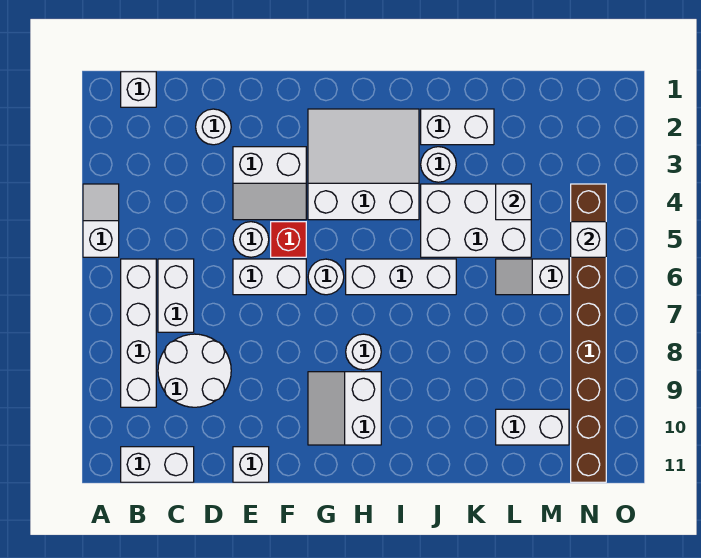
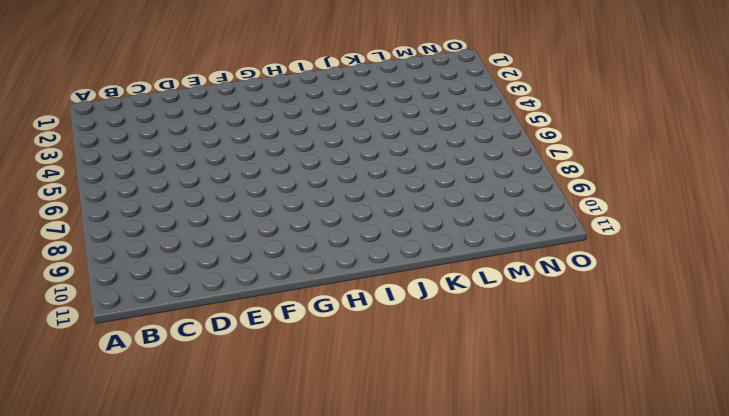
none -> white slope A4:A5 level 1 top 5
none -> white brick B1 level 1
none -> white brick B6:B9 level 1

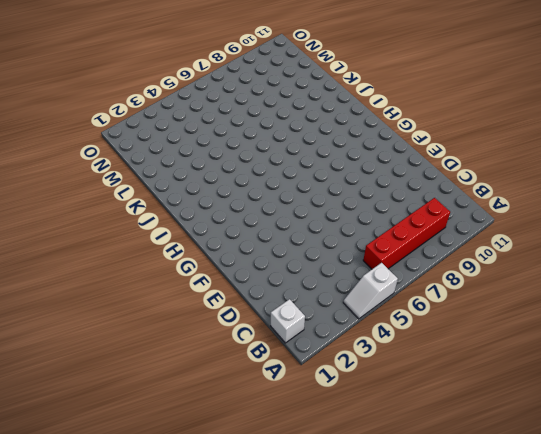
red brick B6:B9 level 1 -> white brick B6:B9 level 1
none -> white brick B11:C11 level 1
none -> white brick C6:C7 level 1
none -> white round brick C8:D9 level 1

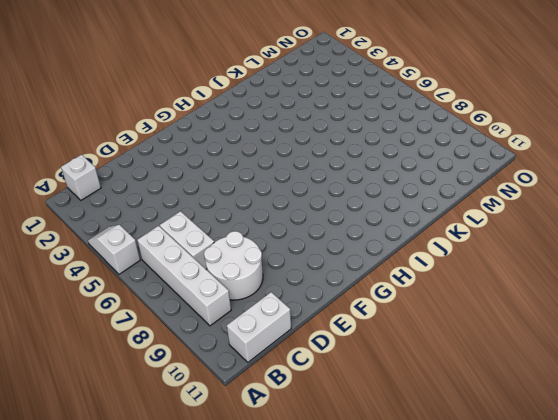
none -> white round brick D2 level 1
none -> white slope E3:F4 level 1 top 3
none -> white round brick E5 level 1

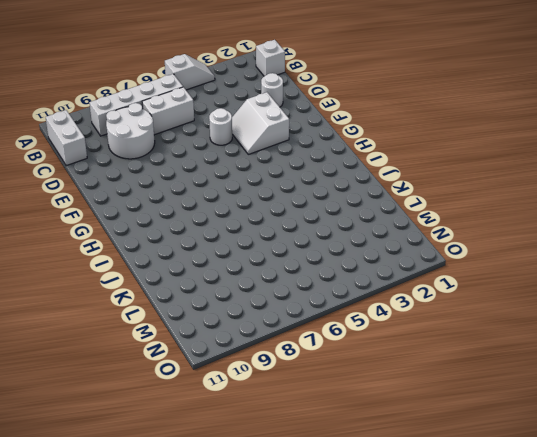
none -> white brick E6:F6 level 1
none -> white brick E11 level 1
none -> red brick F5 level 1

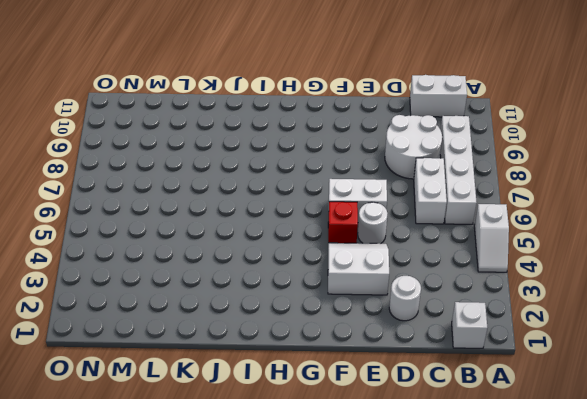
none -> white brick E11 level 1
none -> white slope G2:I4 level 1 top 4
none -> white round brick G6 level 1

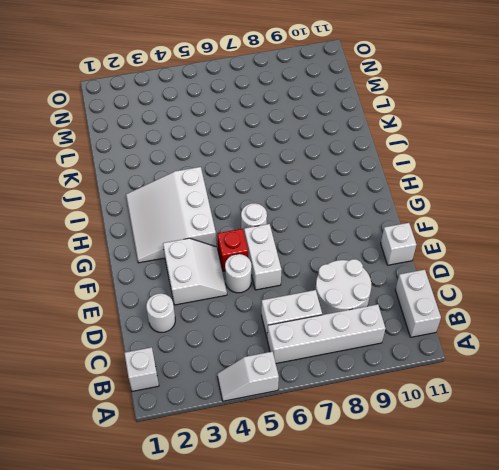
none -> white slope G9:H10 level 1 top H
none -> white brick H6:J6 level 1
none -> white round brick H8 level 1

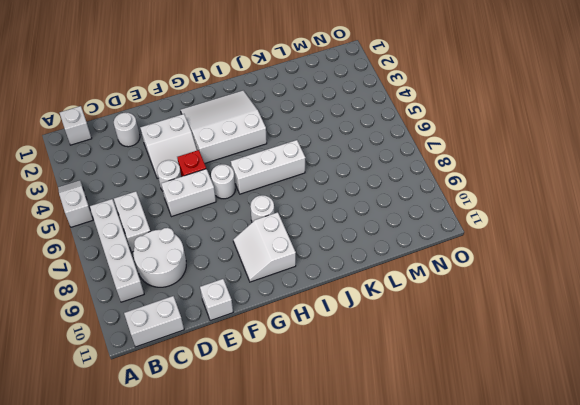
none -> white brick J2:K2 level 1
none -> white round brick J3 level 1
none -> white brick J4:L5 level 1

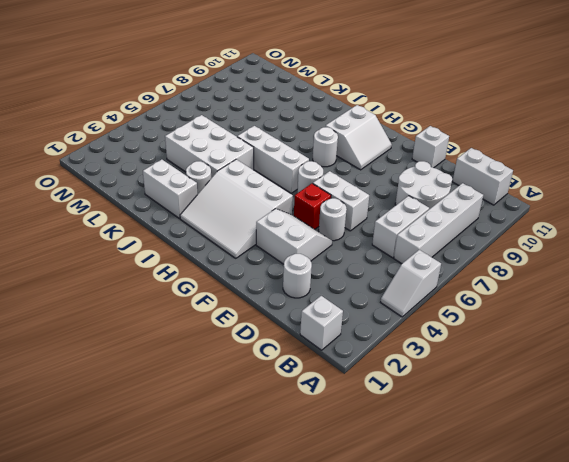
none -> white slope L6:M6 level 1 top M
none -> white brick L10:M10 level 1
none -> brown brick N4:N11 level 1

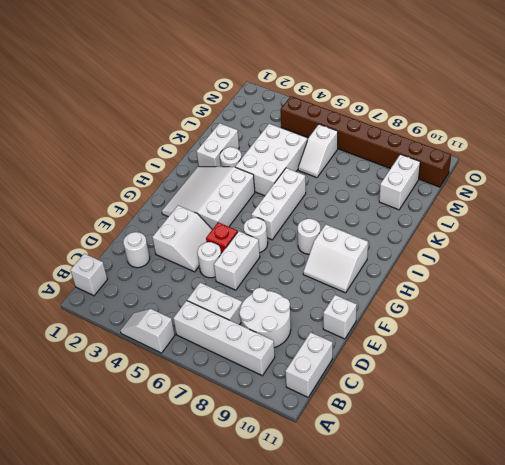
none -> white brick L4 level 2
none -> white brick N5 level 2

